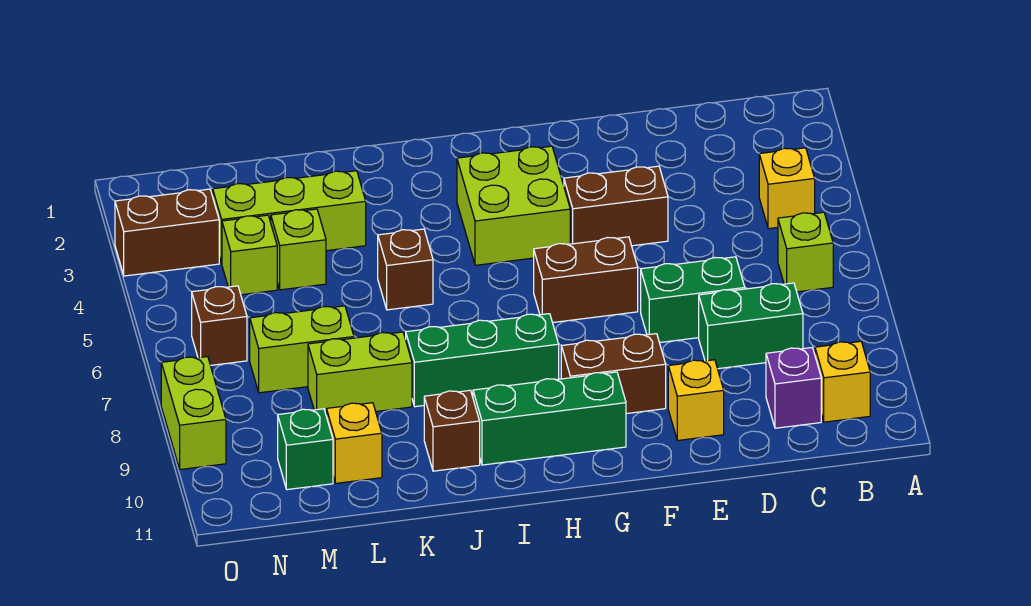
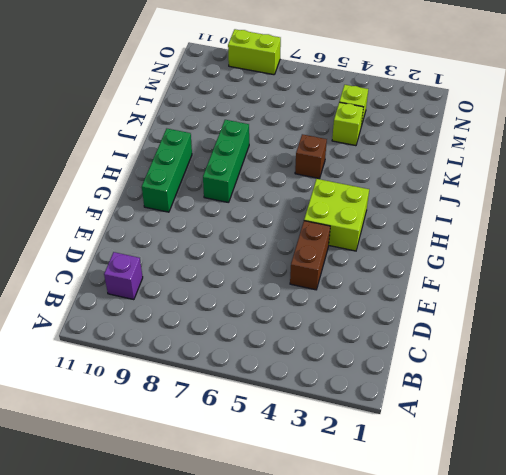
none -> yellow brick B4 level 1
none -> lime brick B6 level 1
none -> yellow brick B10 level 1

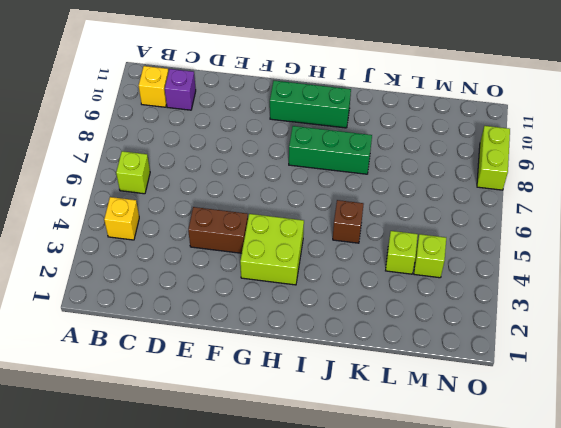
none -> green brick C8:D8 level 1
none -> green brick D7:E7 level 1
none -> yellow brick E10 level 1

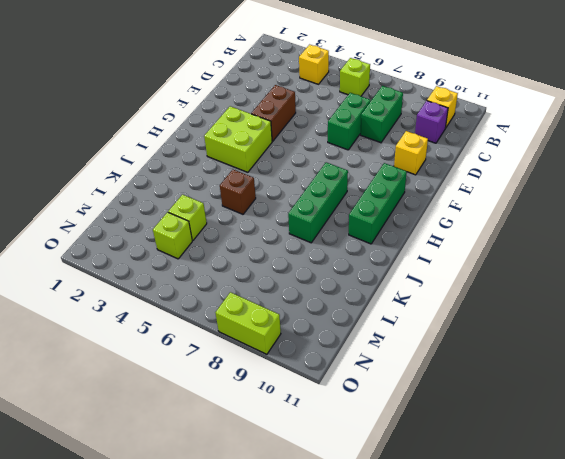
none -> brown brick F6:G6 level 1
none -> brown brick F9:G9 level 1
none -> brown brick J10 level 1

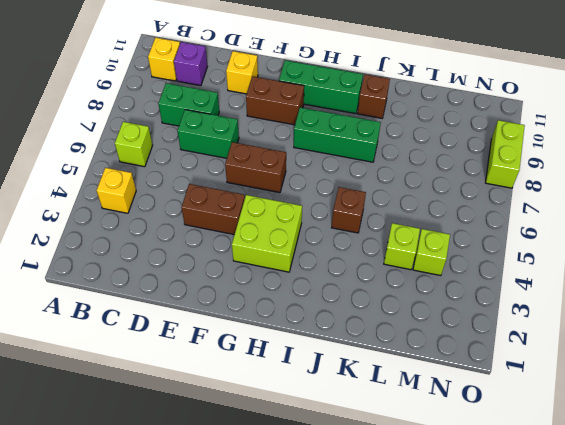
none -> lime brick K3:M3 level 1
none -> lime brick K8:L8 level 1
none -> lime brick L7:M7 level 1

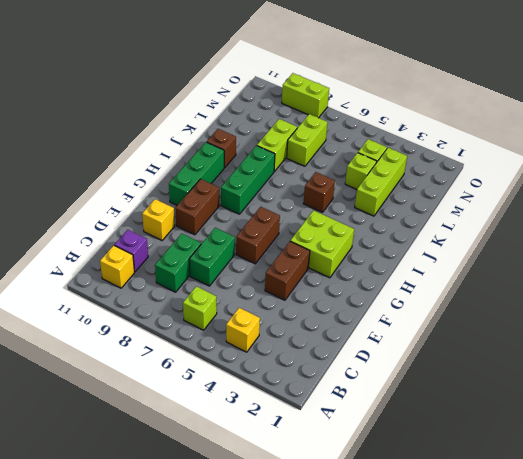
none -> yellow brick L10 level 1
none -> green brick M10 level 1
none -> brown brick N3:O3 level 1

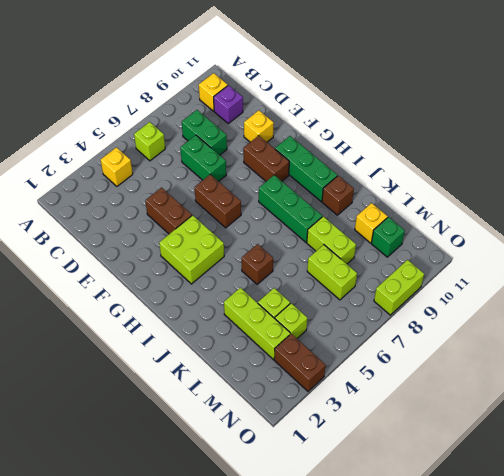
none -> brown brick N6 level 1

